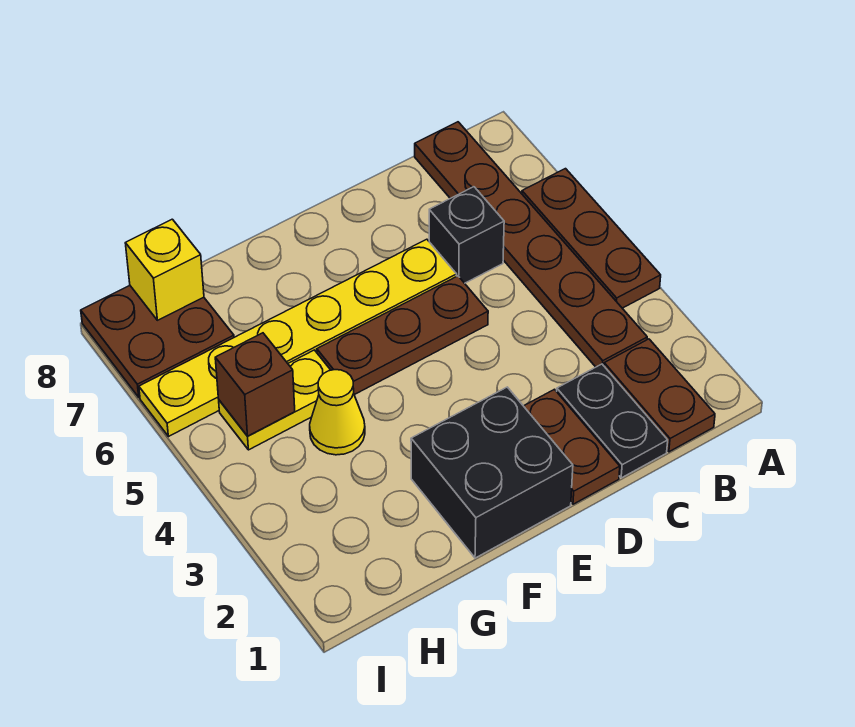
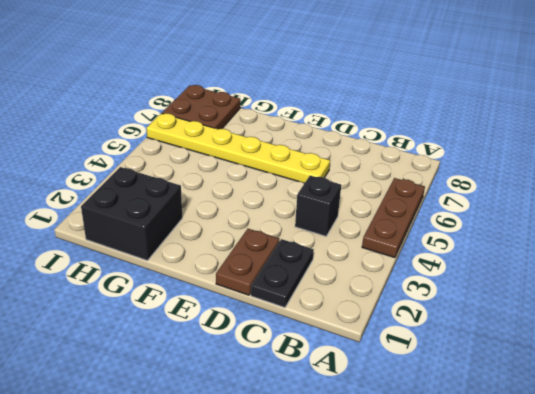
black brick C4 level 1 -> black brick C6 level 1
black brick G1:H2 level 1 -> black brick E1:F2 level 1
none -> brown plate B1:B2 level 1
none -> brown plate B3:B8 level 1
none -> brown plate D5:F5 level 1

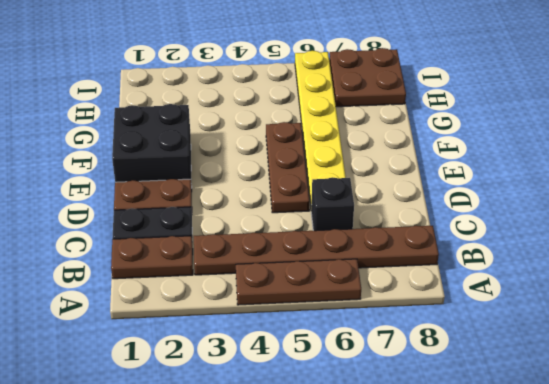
none -> yellow cone G4 level 1
none -> yellow plate G5:H5 level 1
none -> brown brick H5 level 2

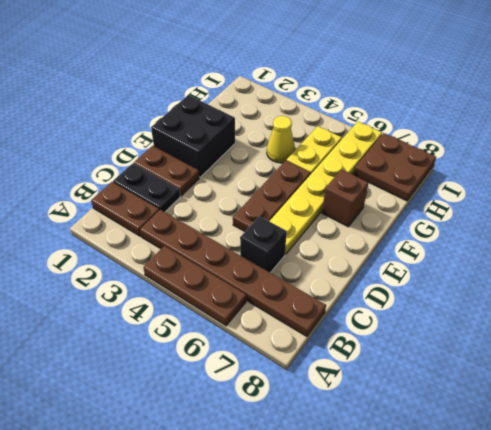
brown brick F7 level 1 -> brown brick H5 level 2
none -> yellow brick H8 level 2

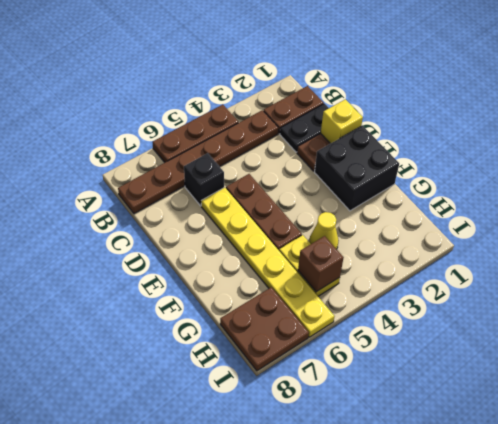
yellow brick D1 level 2 -> yellow brick H8 level 2

